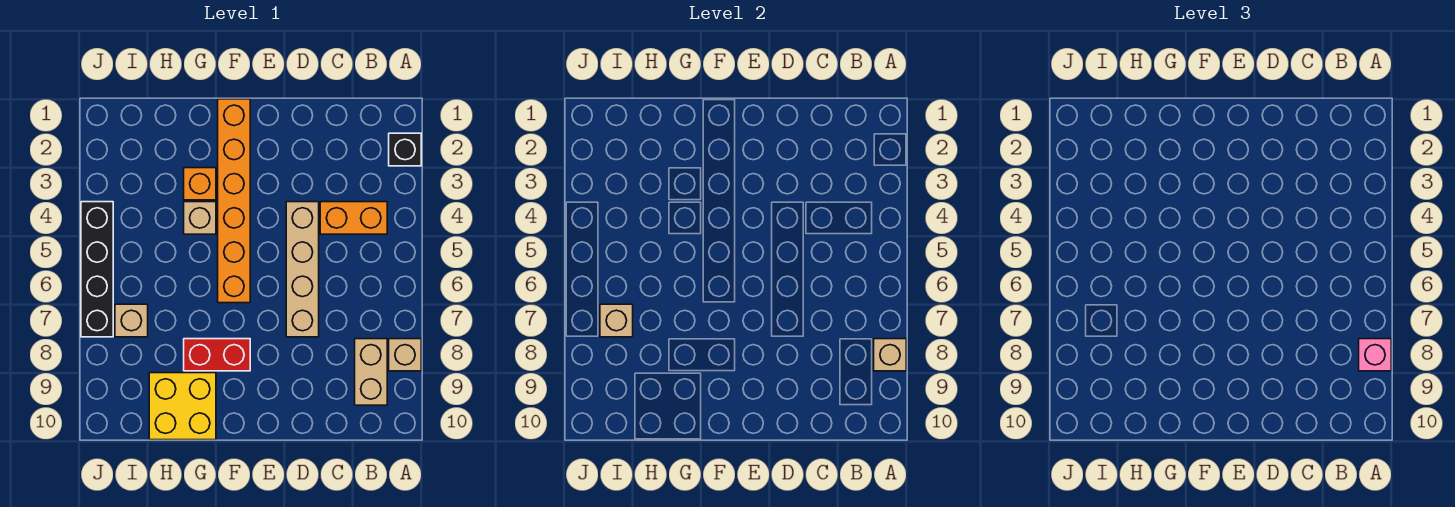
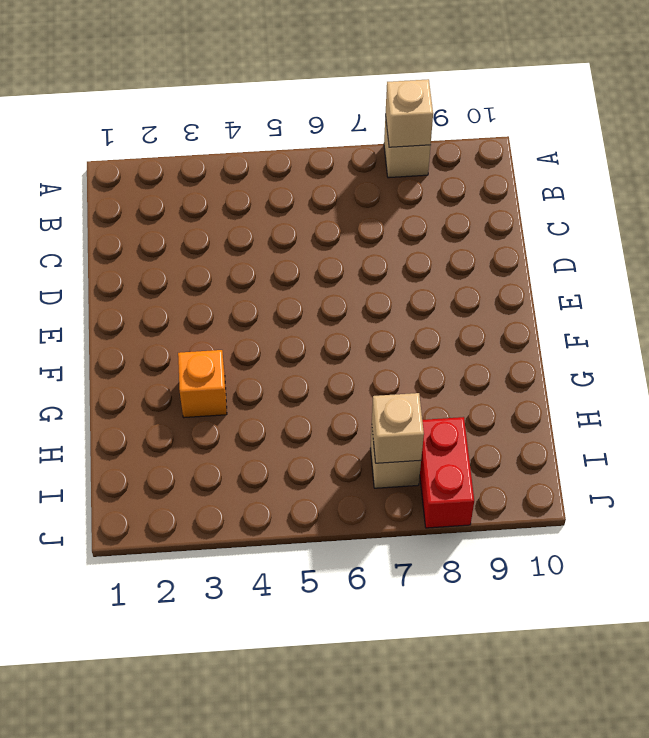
red brick I8:J8 level 1 -> red brick F8:G8 level 1
none -> black brick A2 level 1
none -> orange brick B4:C4 level 1
none -> tan brick B8:B9 level 1

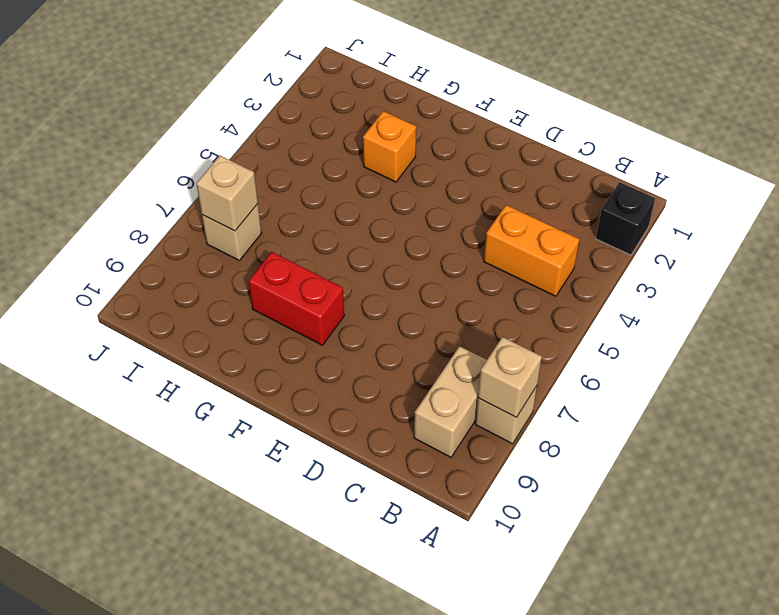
none -> tan brick D4:D7 level 1
none -> orange brick F1:F6 level 1
none -> tan brick G4 level 1

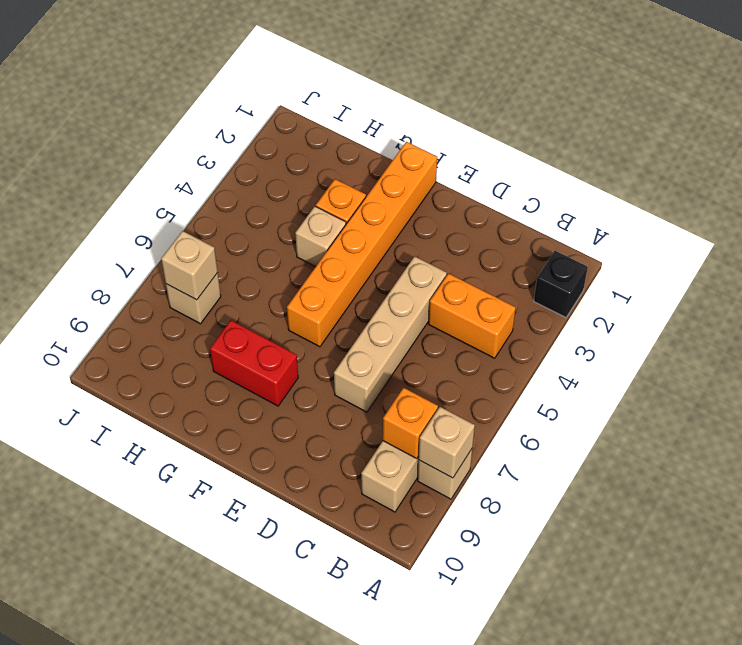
orange brick B8 level 2 -> none
none -> yellow brick G9:H10 level 1
none -> black brick J4:J7 level 1
none -> pink brick A8 level 3

